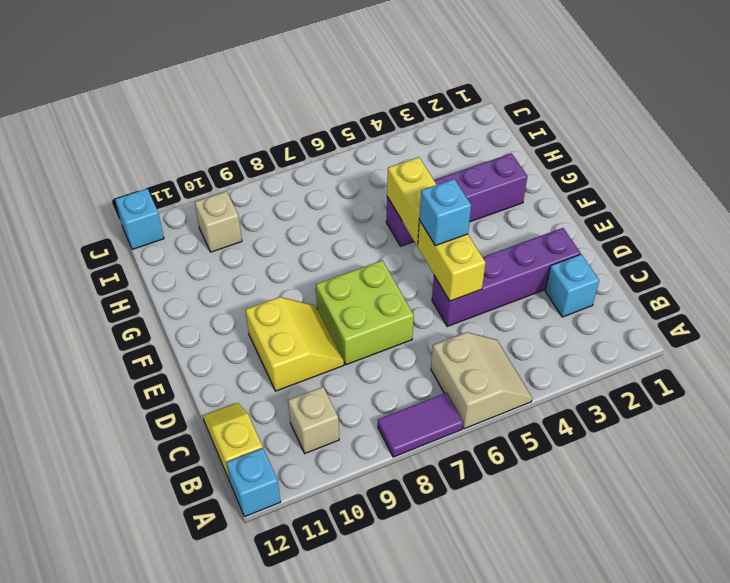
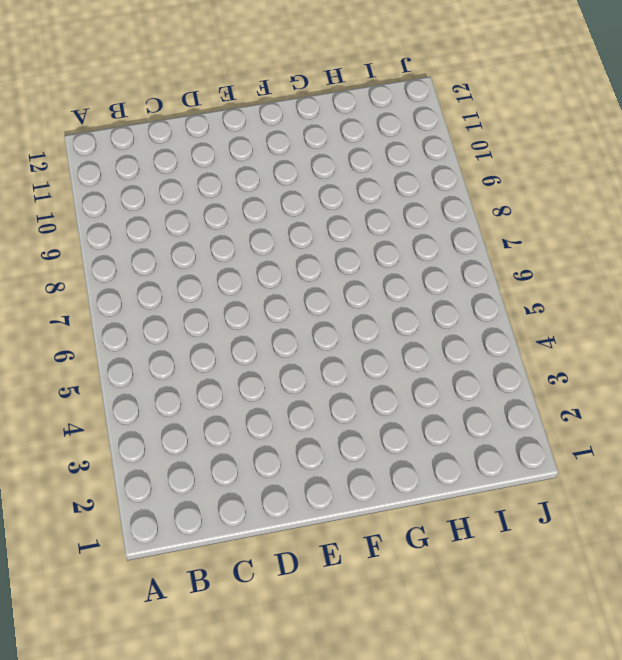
none -> tan slope A5:B6 level 1 top 6
none -> purple tile A7:A8 level 1
none -> cyan brick A12 level 1

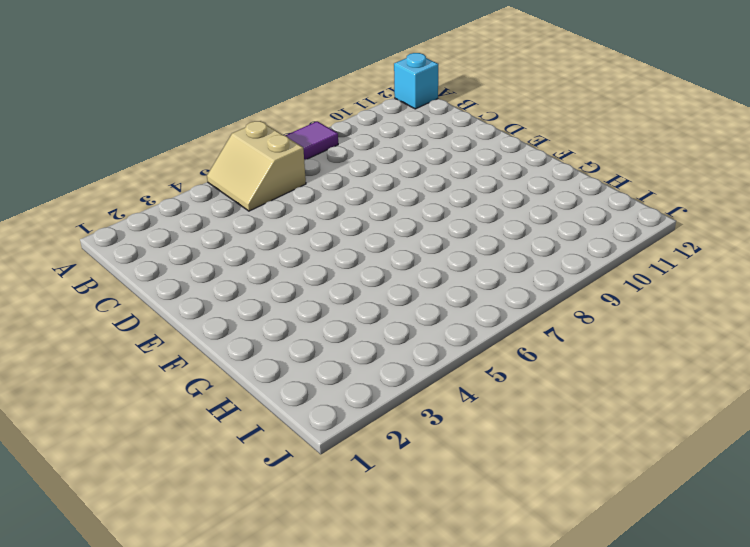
none -> tan brick B10 level 1
none -> yellow slope B12:C12 level 1 top B
none -> cyan brick C2 level 1

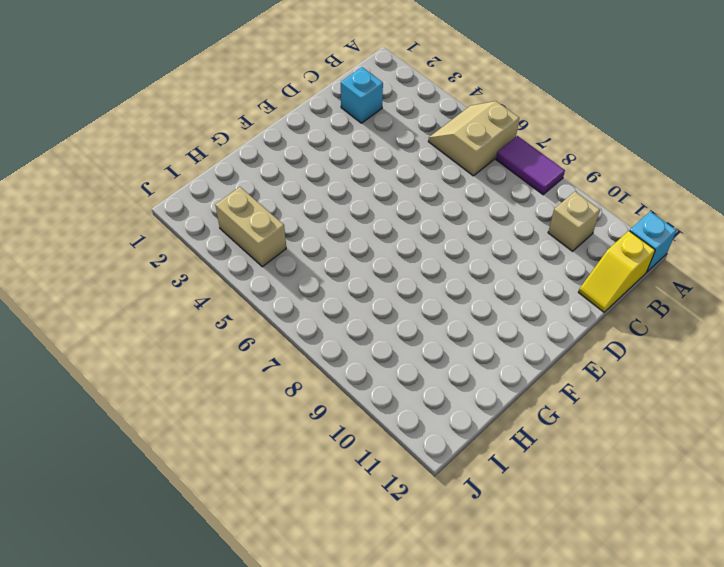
tan brick I3:I4 level 1 -> none
none -> purple brick D2:D5 level 1
none -> lime brick D7:E8 level 1
none -> yellow slope D9:E10 level 1 top 10

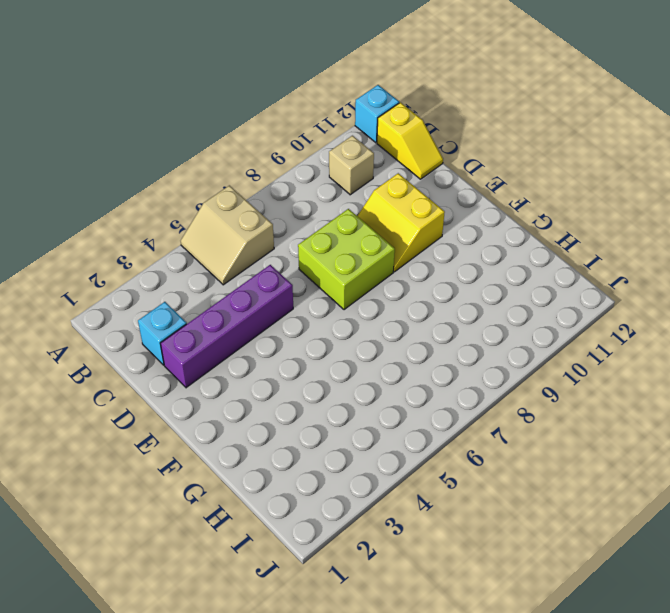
none -> purple tile A7:A8 level 1
none -> purple brick G2:G5 level 1
none -> tan brick I10 level 1

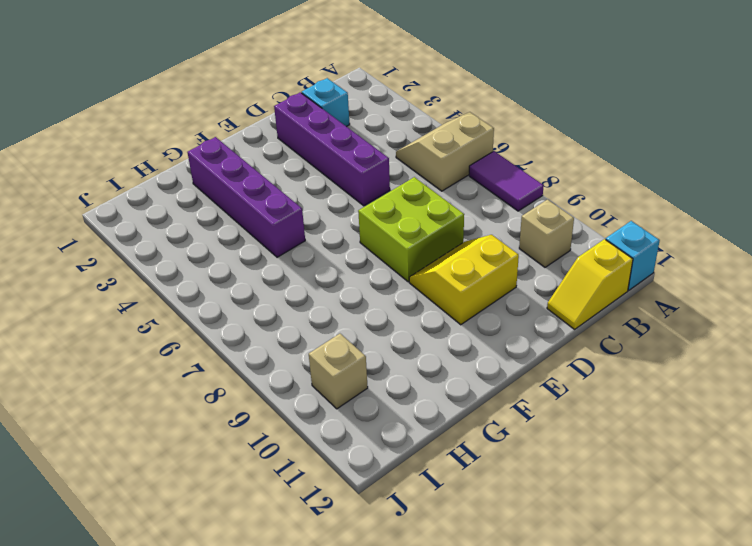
none -> cyan brick J12 level 1
none -> yellow brick D5:E5 level 2
none -> yellow brick F5:G5 level 2

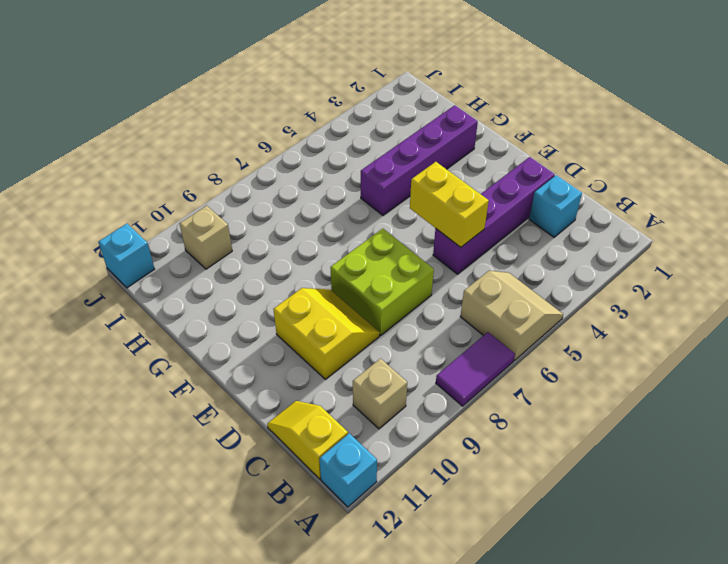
none -> yellow brick F5:G5 level 2
none -> cyan brick E5 level 3

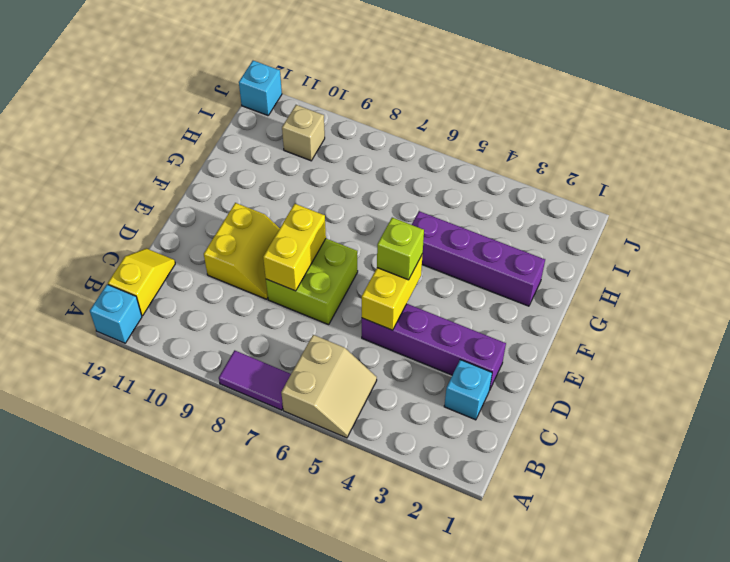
yellow brick D8:E8 level 2 -> yellow brick F5:G5 level 2
lime brick E5 level 3 -> cyan brick E5 level 3
none -> tan brick B10 level 1

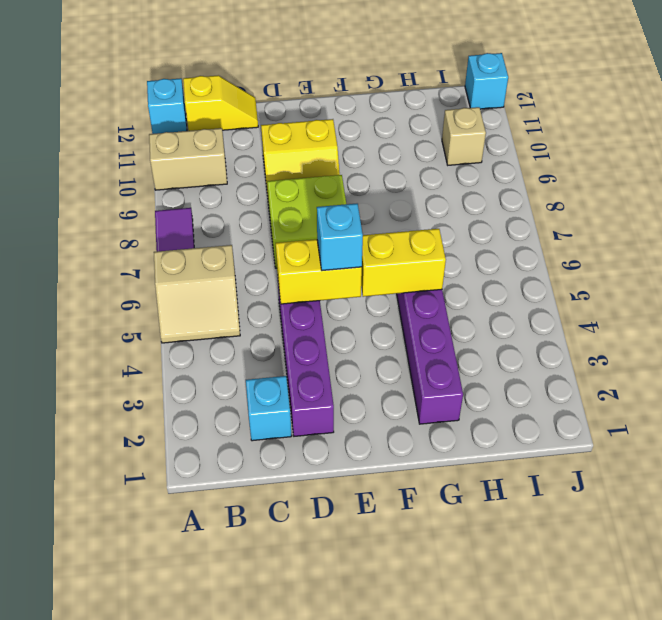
tan brick A10:B10 level 1 -> tan brick B10 level 1

